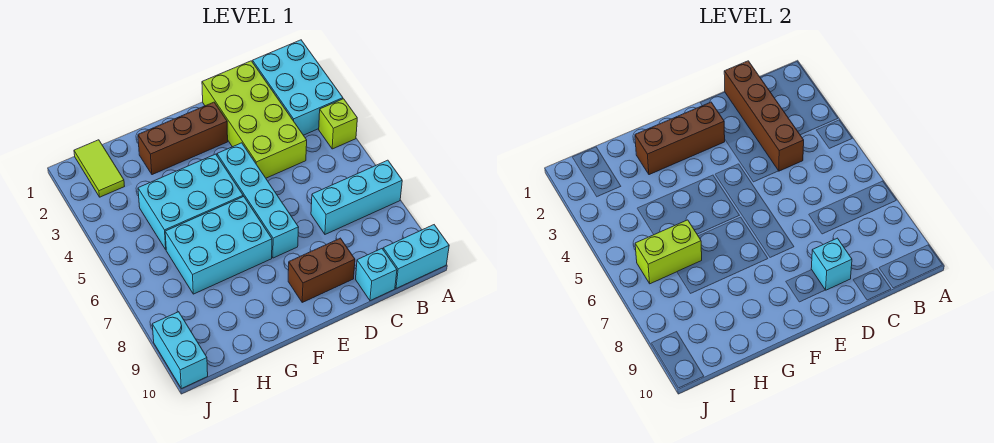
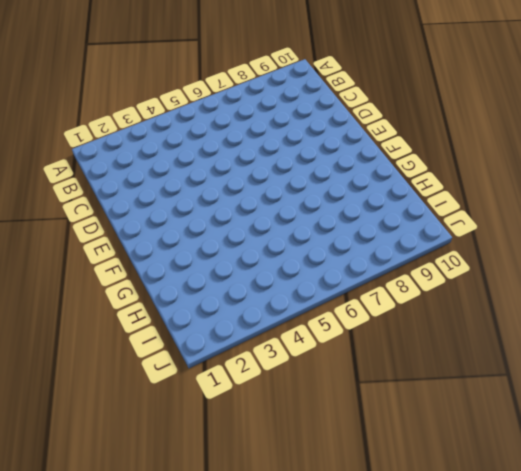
none -> cyan brick A1:B3 level 1
none -> lime brick A4 level 1
none -> cyan brick A7:C7 level 1

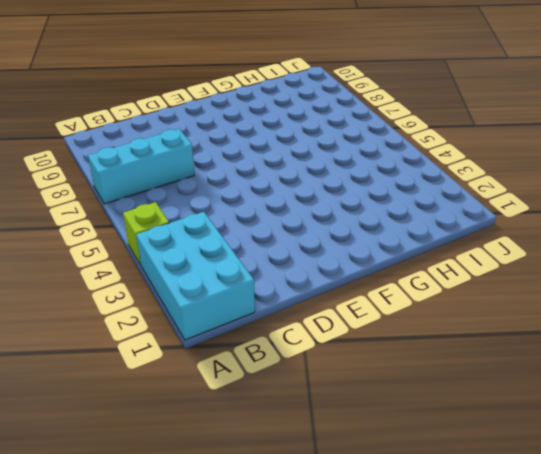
none -> cyan brick A10:B10 level 1
none -> lime brick C1:D4 level 1
none -> cyan brick C10 level 1

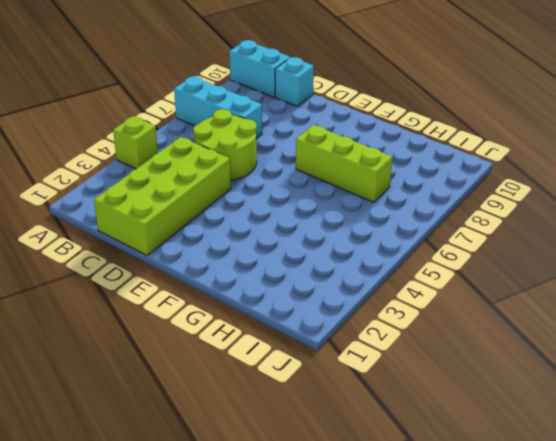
lime round brick C5:D6 level 1 -> none
lime brick F7:H7 level 1 -> cyan brick F6:H7 level 1
none -> cyan brick A1:B3 level 1
none -> brown brick D9:E9 level 1
none -> brown brick E2:G2 level 1

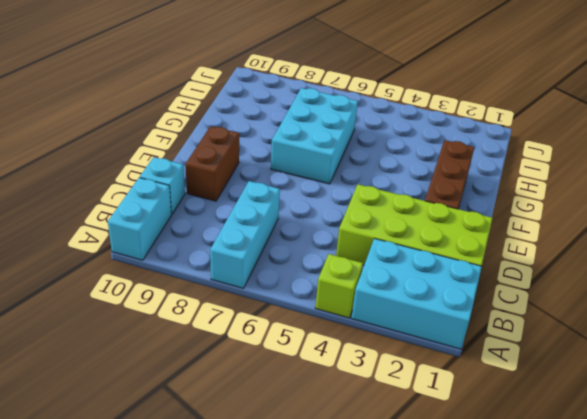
none -> cyan brick E4:E7 level 1
none -> cyan brick F4:H5 level 1
none -> lime tile I1:I2 level 1

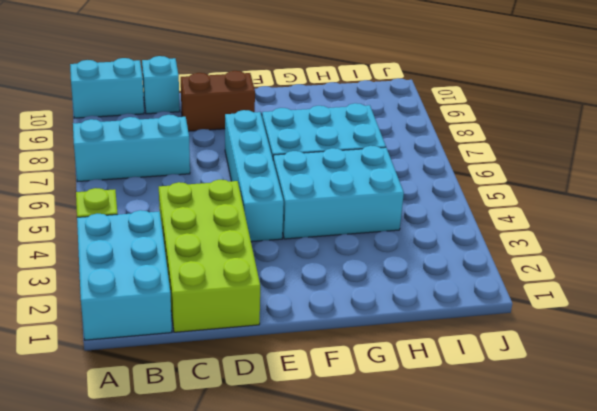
none -> brown brick E2:G2 level 1
none -> lime tile I1:I2 level 1
none -> cyan brick J9:J10 level 1

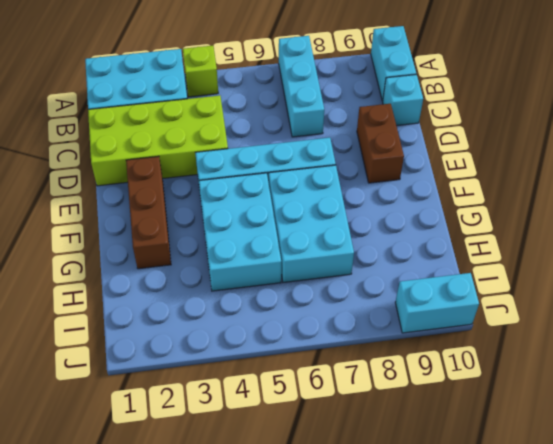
none -> lime tile I1:I2 level 1
none -> brown brick C1:C4 level 2
none -> cyan brick D9 level 2

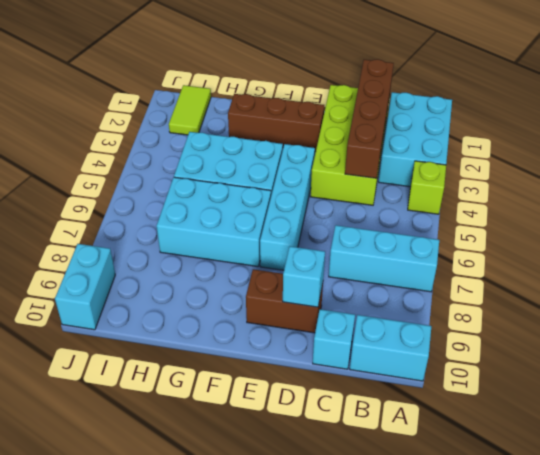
none -> brown brick E2:G2 level 2
none -> lime brick H6:I6 level 2

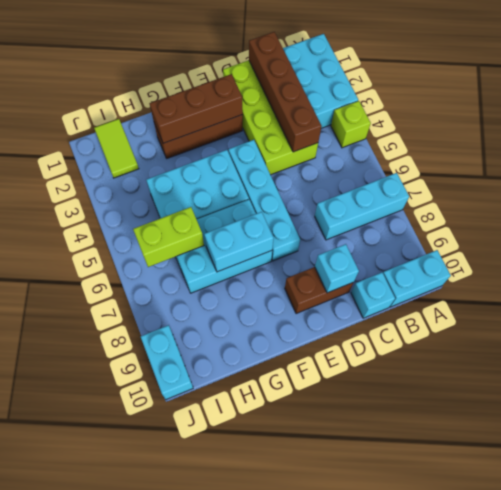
cyan brick F7:G7 level 2 -> none

